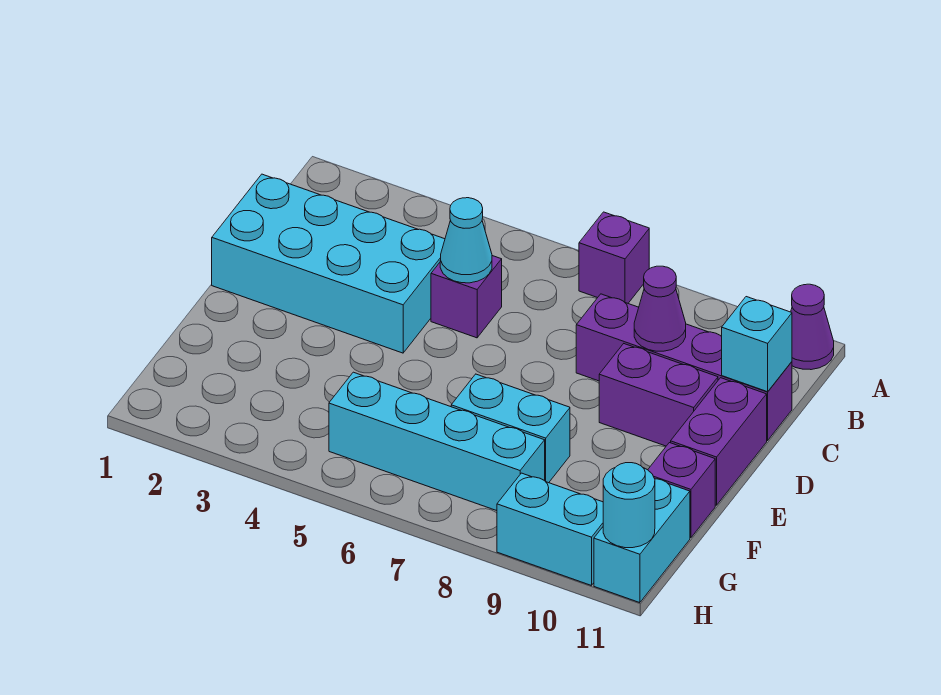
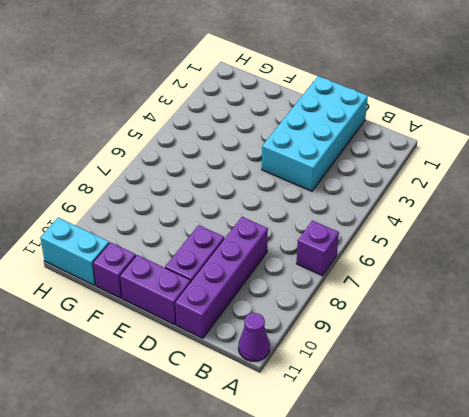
none -> purple brick C5 level 1
none -> cyan brick F7:F8 level 1
none -> cyan brick G5:G8 level 1

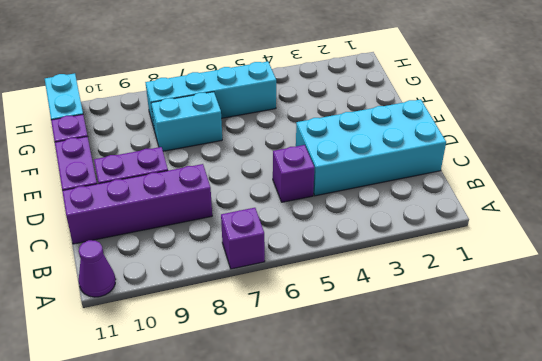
none -> cyan brick H9:H10 level 1
none -> cyan cone C5 level 2
none -> purple cone C9 level 2

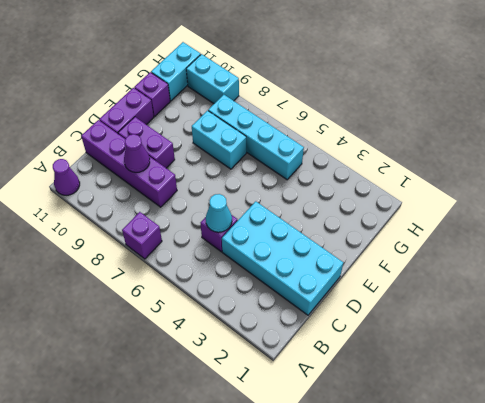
none -> cyan brick C11 level 2
none -> cyan round brick H11 level 2

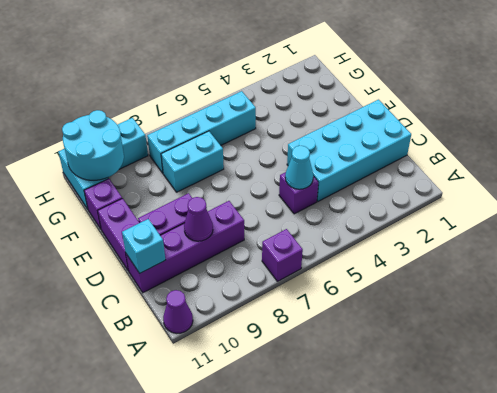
cyan round brick G10:H11 level 2 -> cyan round brick H11 level 2

